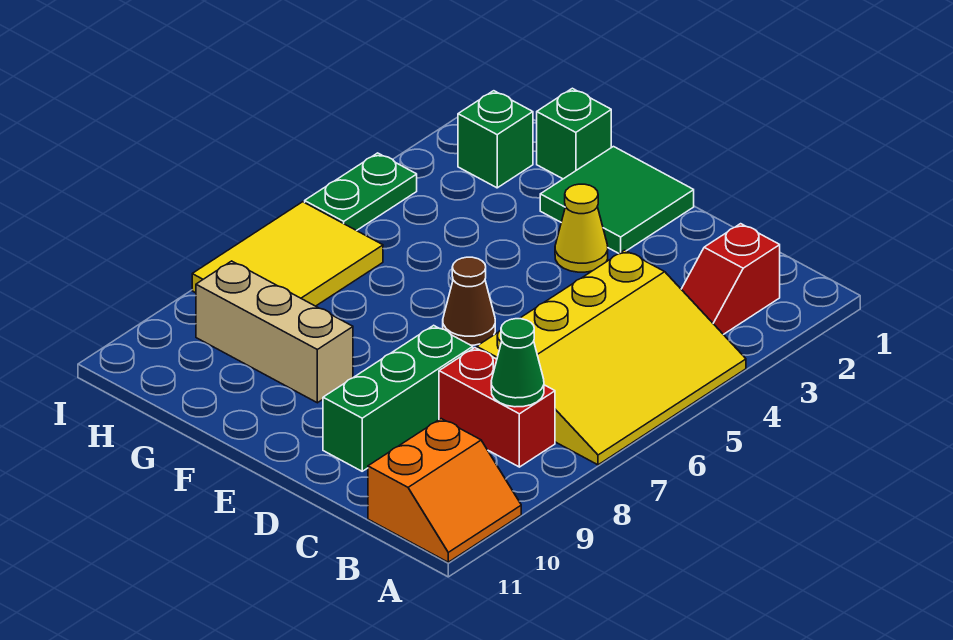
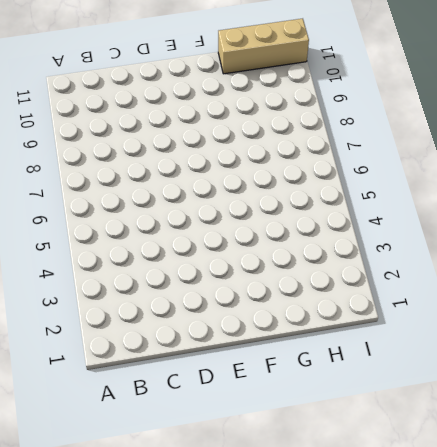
tan brick G11:I11 level 1 -> tan brick F9:H9 level 1
none -> yellow slope A4:C7 level 1 top C
none -> orange slope A10:B11 level 1 top B
none -> red slope B2:B3 level 1 top 2

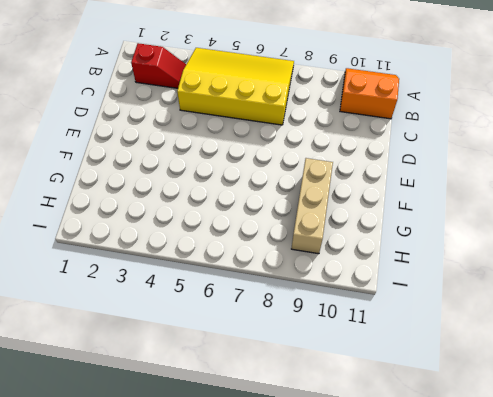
none -> red brick B8:C8 level 1
none -> green brick D8:D10 level 1
none -> green tile E1:F2 level 1

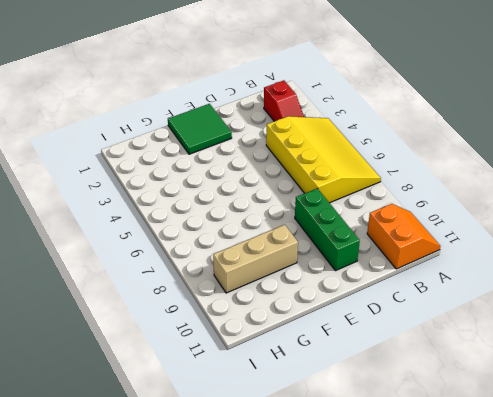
none -> red brick B8:C8 level 1
none -> yellow cone E3 level 1
none -> brown cone E6 level 1

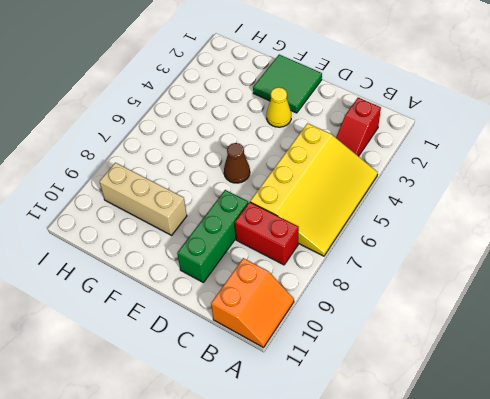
none -> green brick G1 level 1
none -> green brick H2 level 1
none -> yellow tile H6:I8 level 1

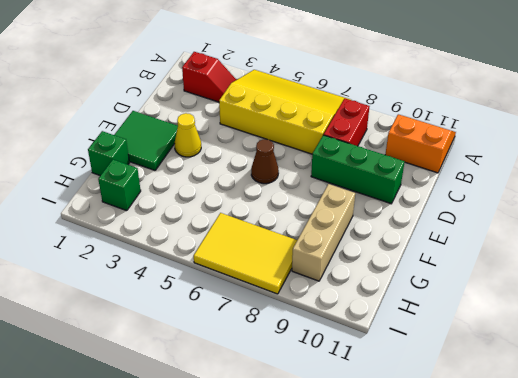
none -> green plate I4:I5 level 1
none -> green cone B8 level 2

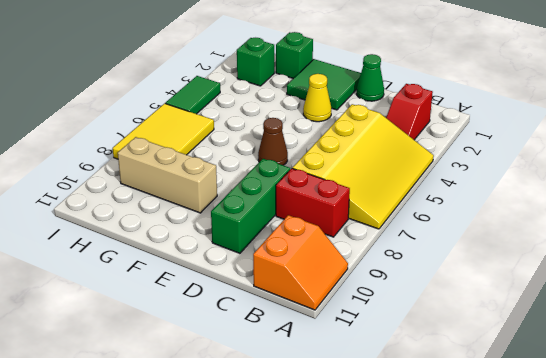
green cone D1 level 1 -> green cone B8 level 2
green tile I4:I5 level 1 -> green plate I4:I5 level 1

